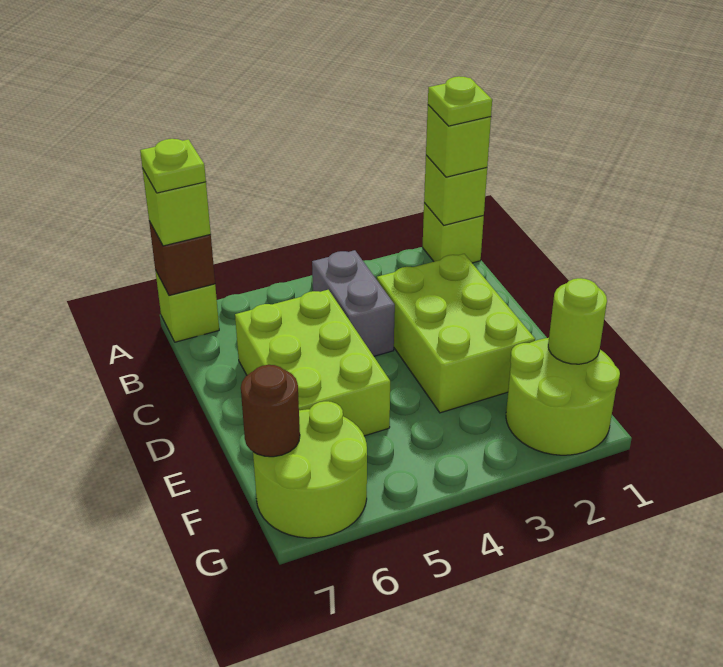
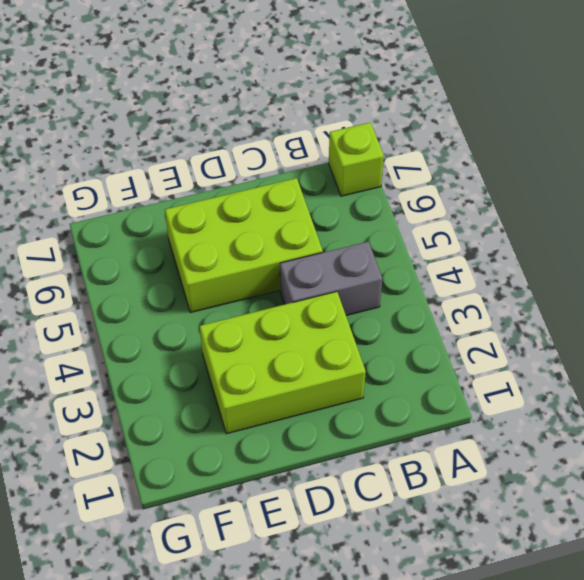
none -> lime brick A1 level 1
none -> lime round brick F1:G2 level 1
none -> lime round brick F6:G7 level 1

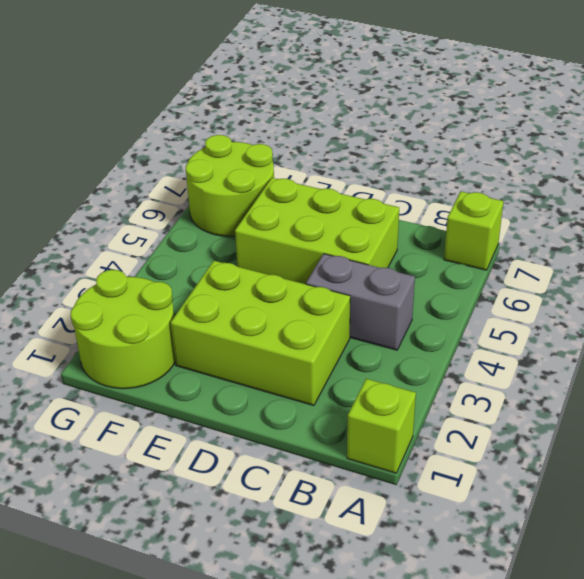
none -> lime brick A1 level 2
none -> brown brick A7 level 2
none -> lime round brick F1 level 2

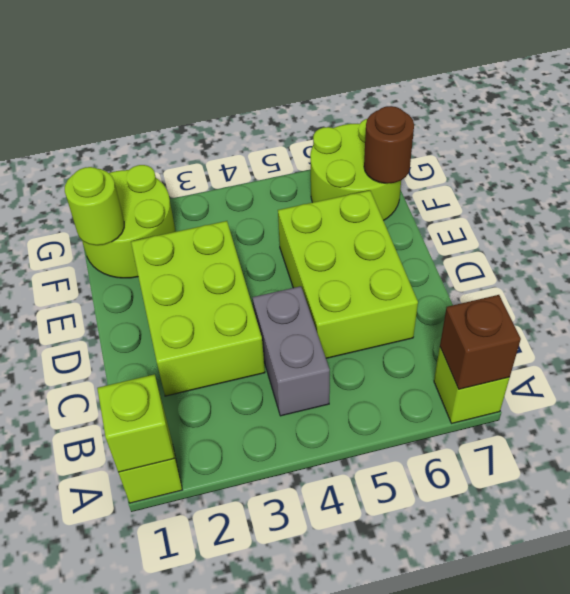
none -> lime brick A1 level 3
none -> lime brick A7 level 3
none -> lime plate A1 level 4

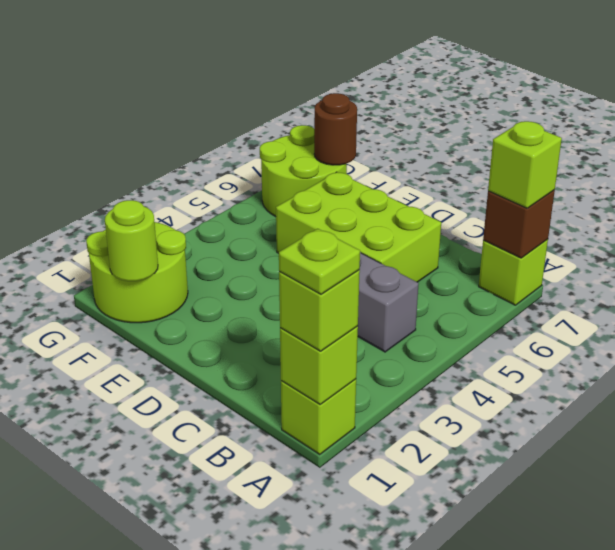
none -> lime brick C2:E3 level 1
none -> lime plate A7 level 4

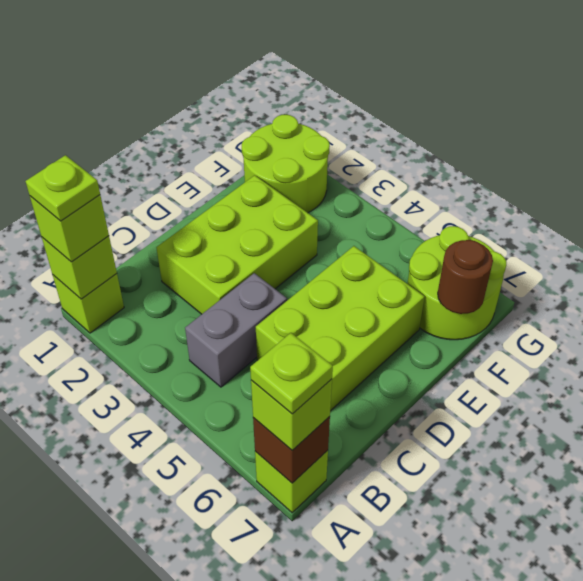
none -> lime round brick F1 level 2

